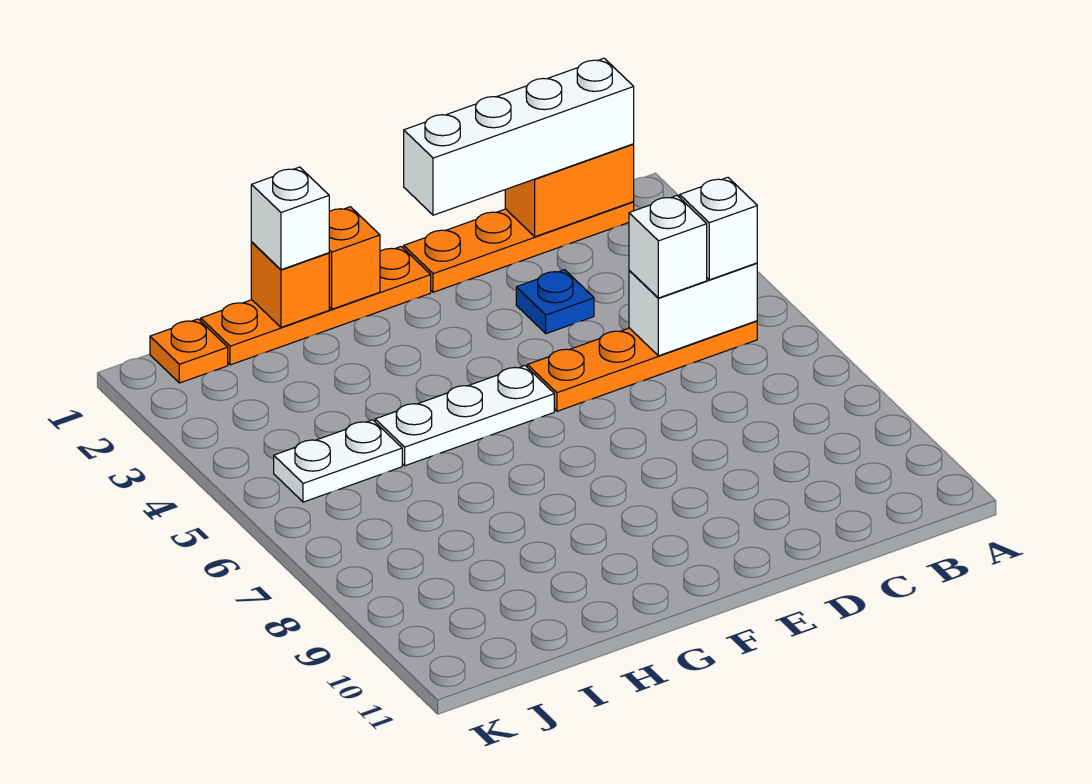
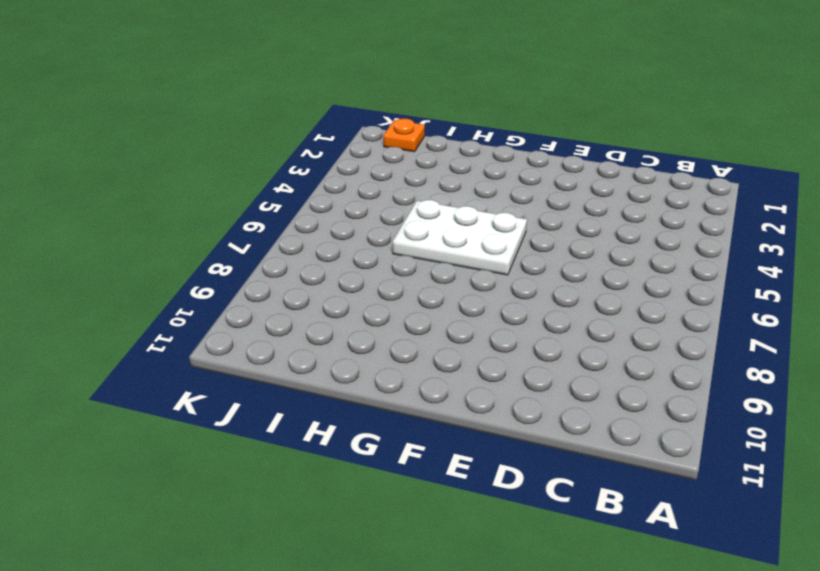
white plate F5:H6 level 1 -> white plate F5:H5 level 1
none -> orange plate B1:E1 level 1
none -> orange plate B5:E5 level 1
none -> blue plate D3 level 1

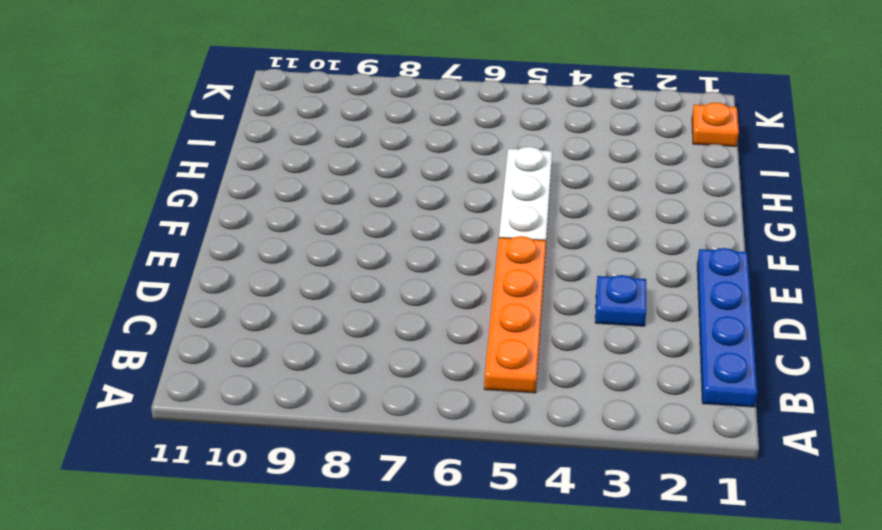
blue plate B1:E1 level 1 -> orange plate B1:E1 level 1
none -> orange plate F1:I1 level 1
none -> white plate I5:J5 level 1
none -> orange brick B1:C1 level 2

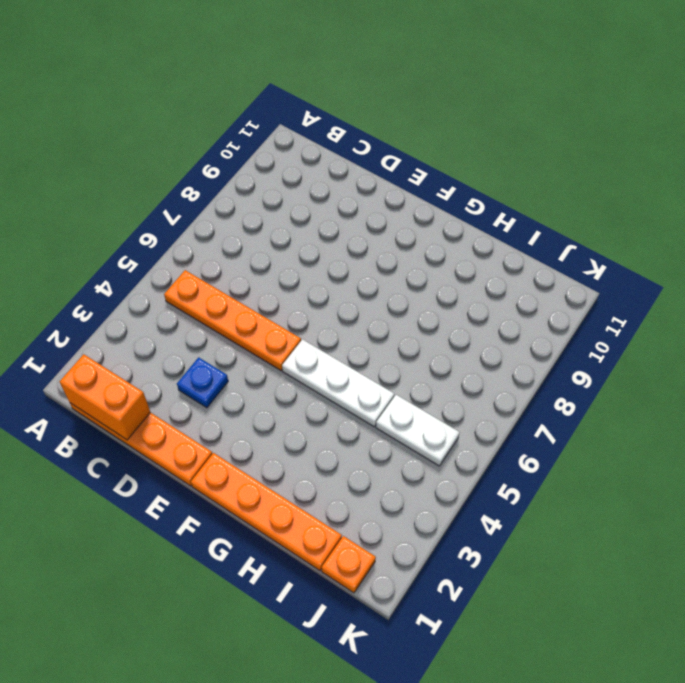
none -> white brick B5:C5 level 2
none -> orange brick G1 level 2
none -> orange brick H1 level 2

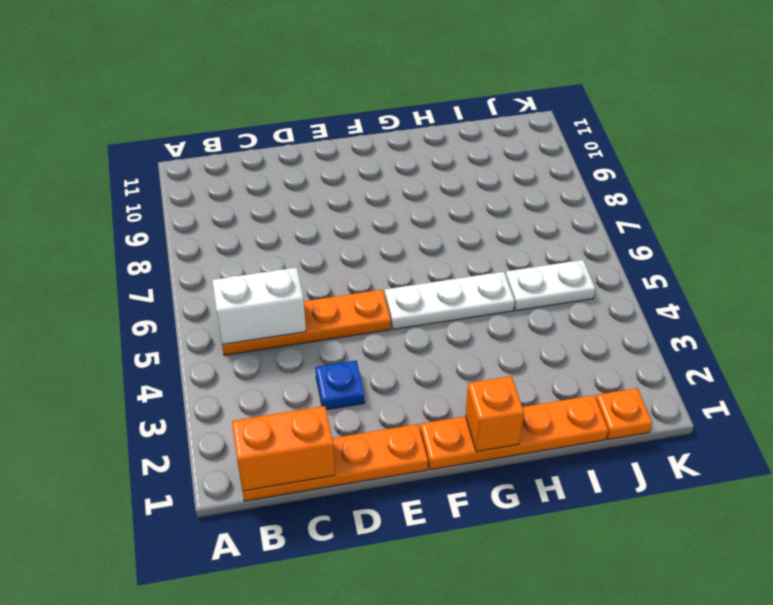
none -> orange brick H1 level 2
none -> white brick B1:E1 level 3
none -> white brick B5 level 3

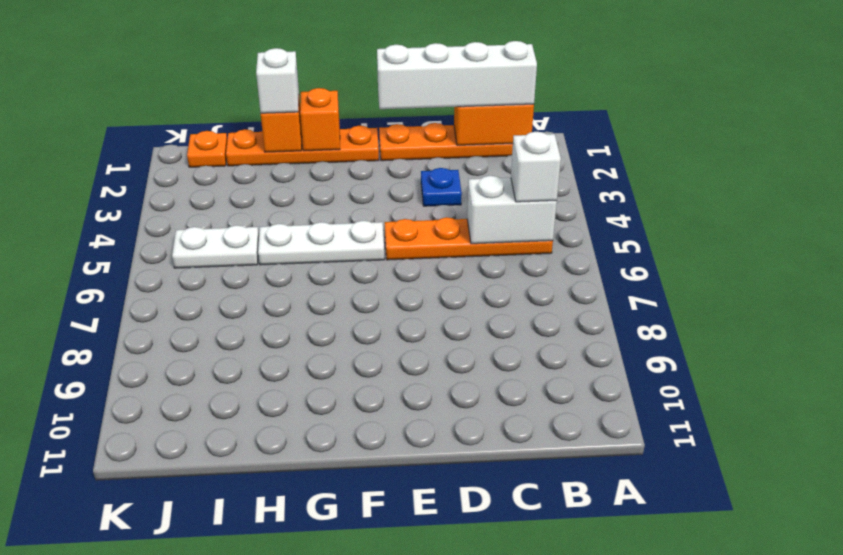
none -> white brick C5 level 3

